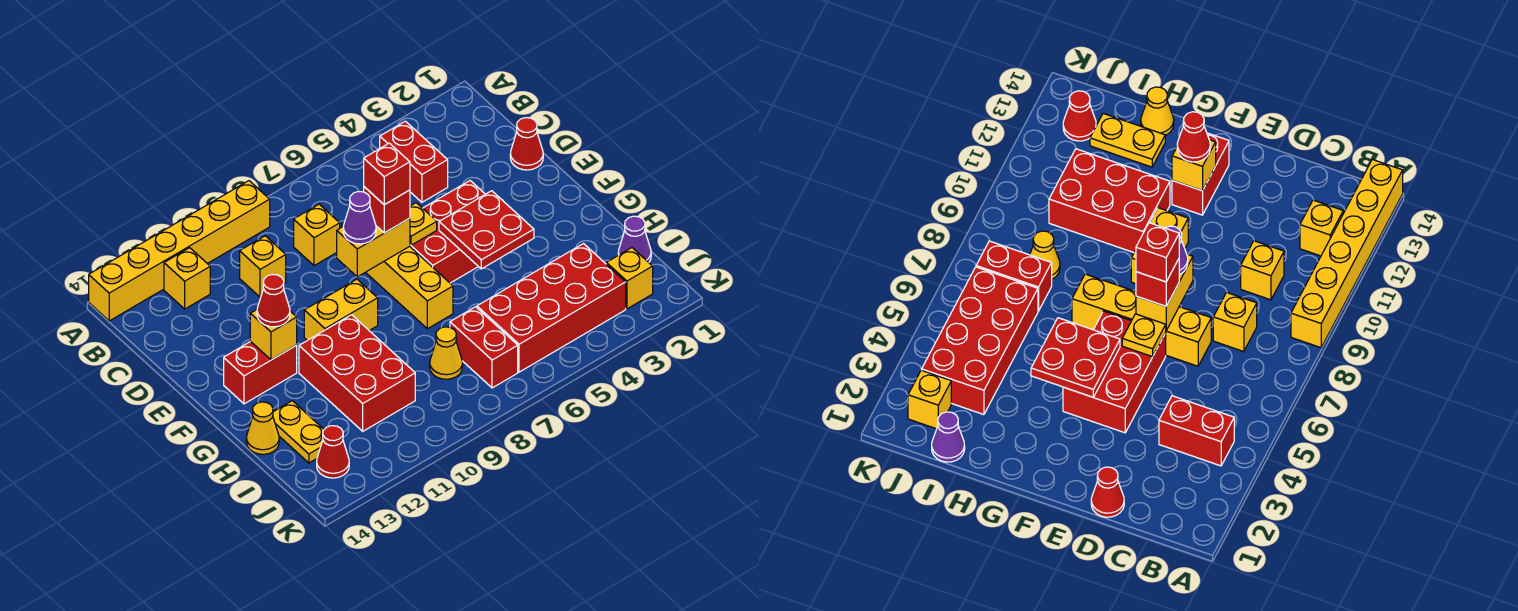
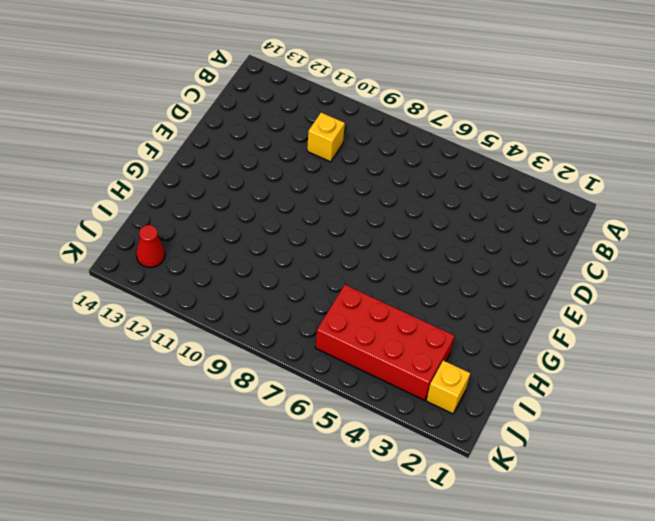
none -> yellow brick A9:A14 level 1
none -> red brick B4:C4 level 1
none -> yellow brick B12 level 1

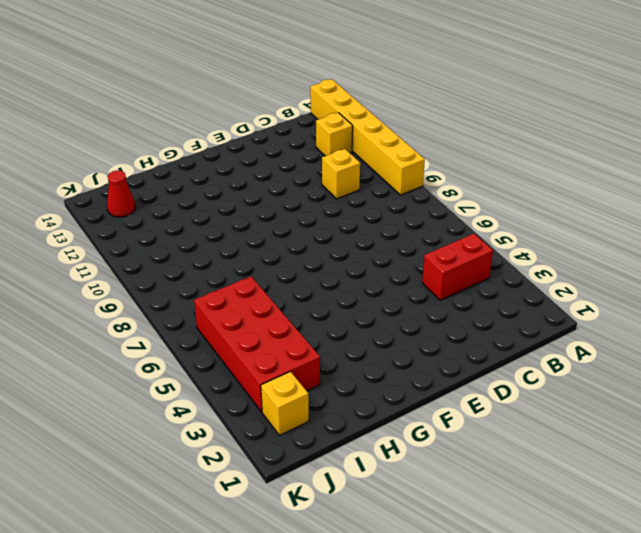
none -> yellow brick C8 level 1
none -> red cone D1 level 1
none -> yellow brick D7:G7 level 1

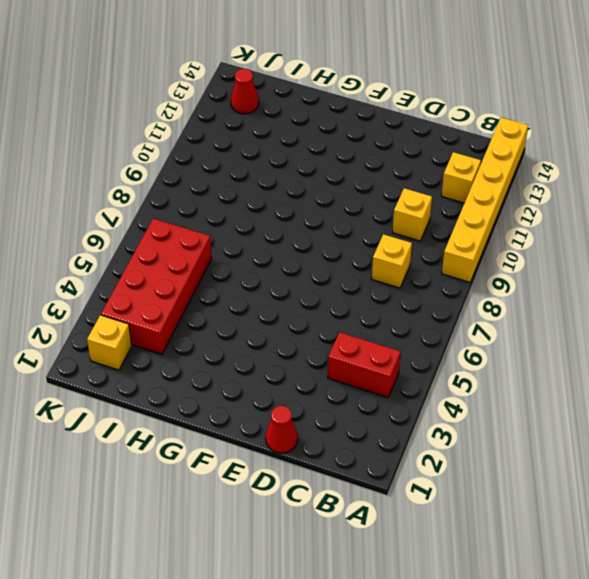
none -> yellow brick D7:G7 level 1
none -> red brick E4:F6 level 1
none -> yellow brick F9:F10 level 1

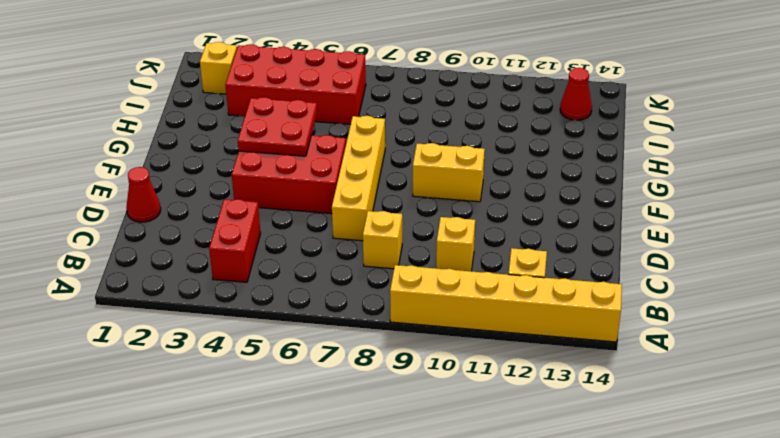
none -> red brick F12:F13 level 1
none -> red brick G10:I11 level 1
none -> yellow plate H13:I13 level 1

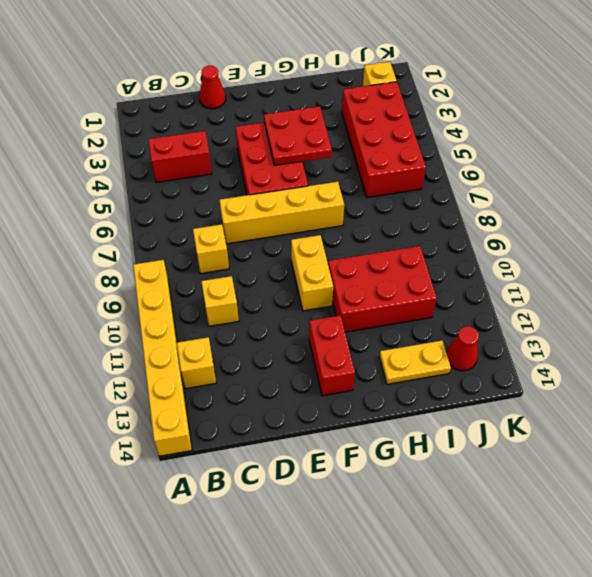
none -> yellow cone H14 level 1
none -> purple cone I1 level 1
none -> red brick I7:J7 level 1

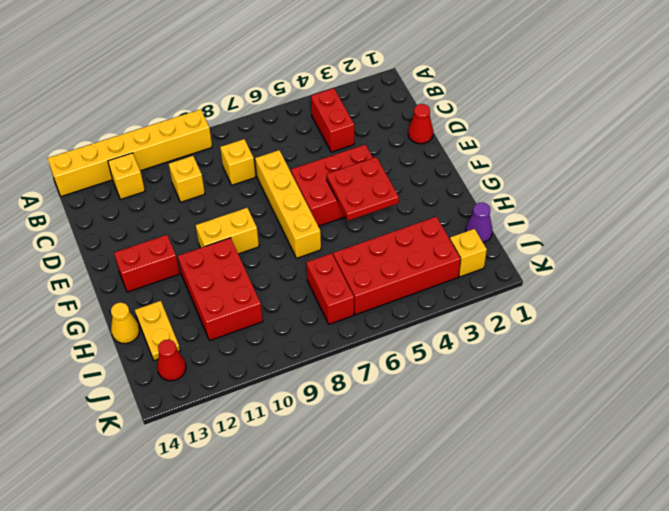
none -> yellow cone I8 level 1
none -> yellow plate E6 level 2
none -> yellow brick E7:E8 level 2

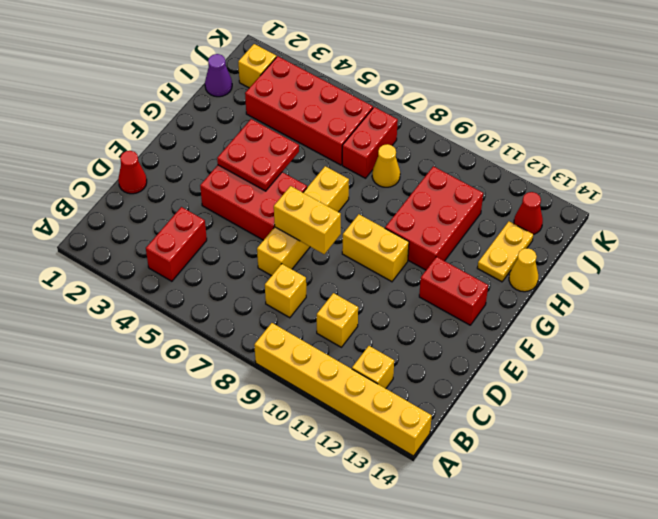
none -> yellow plate E6 level 2
none -> yellow brick F12 level 2
none -> red brick E7 level 3

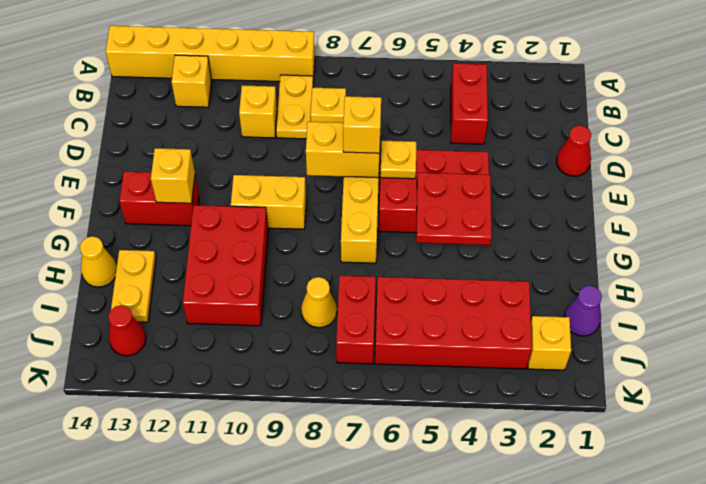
yellow plate B9:C9 level 1 -> none
yellow brick E7 level 3 -> red brick E7 level 3
none -> purple cone E8 level 3
none -> red cone F12 level 3
none -> red brick E7 level 4

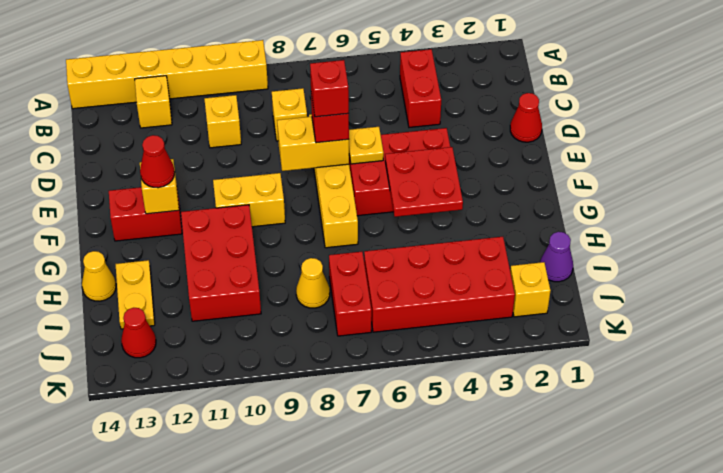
none -> purple cone E8 level 3

